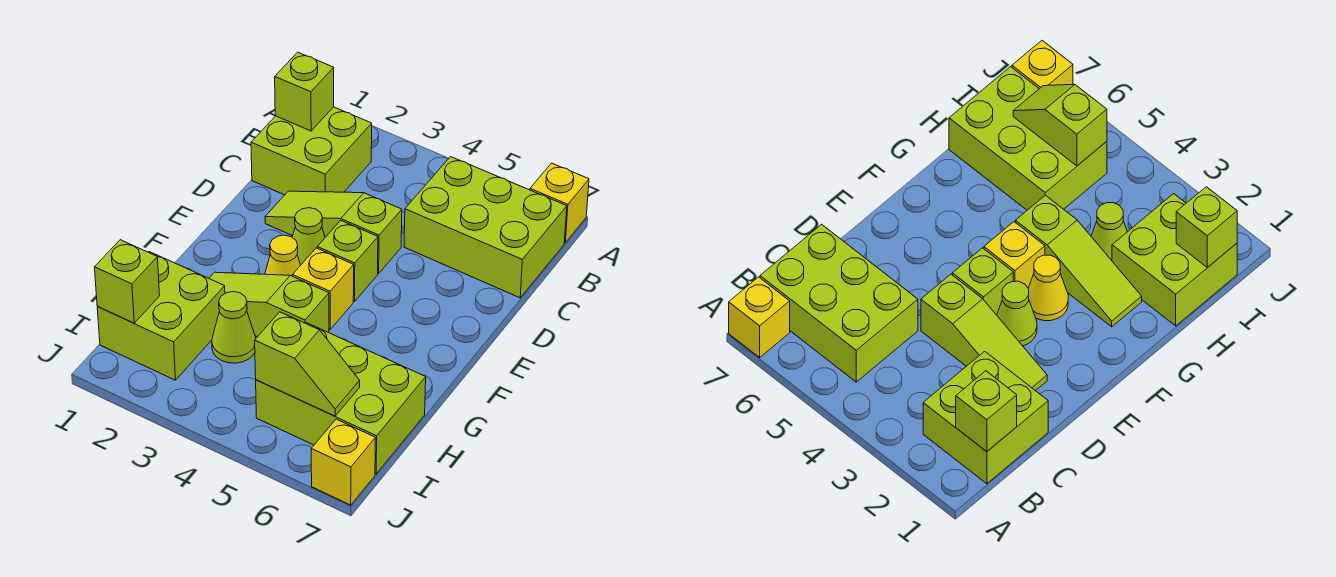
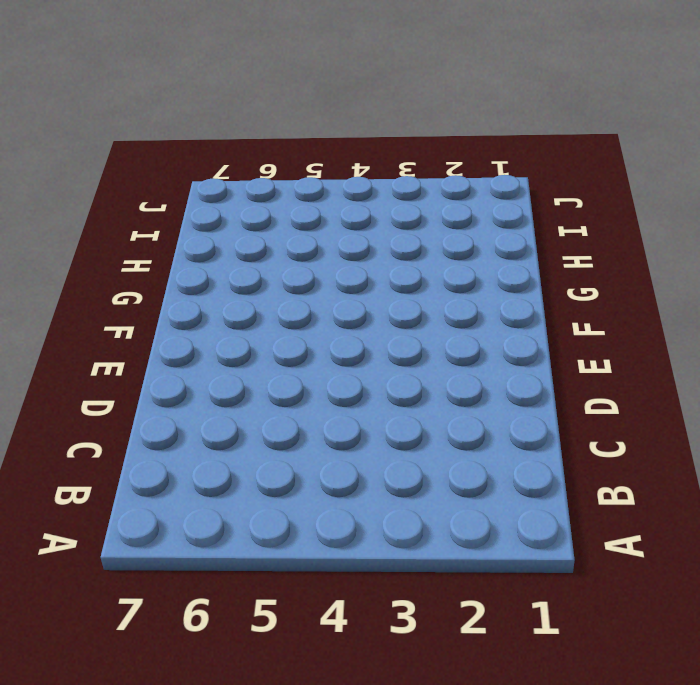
none -> yellow brick A7 level 1
none -> lime brick B1:C2 level 1
none -> lime brick B5:C7 level 1

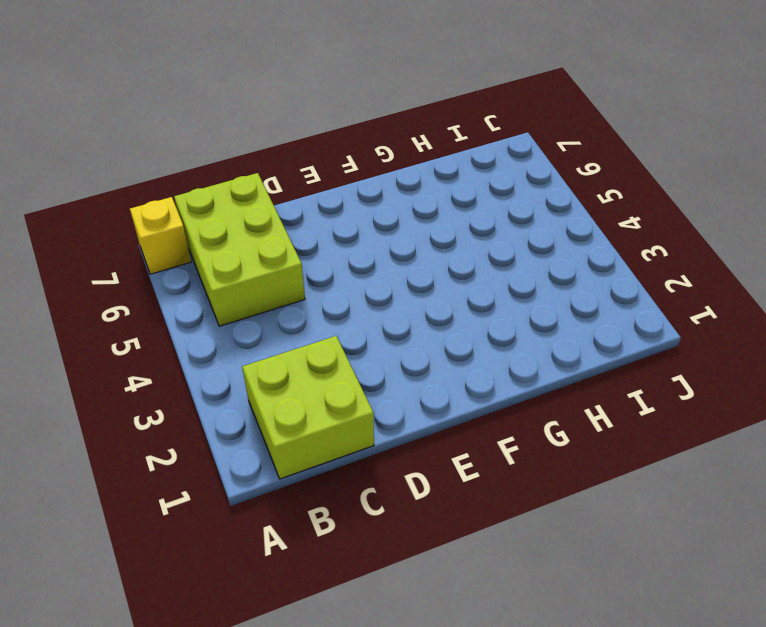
none -> lime slope D2:D4 level 1 top 4
none -> lime cone E3 level 1
none -> lime brick E4 level 1

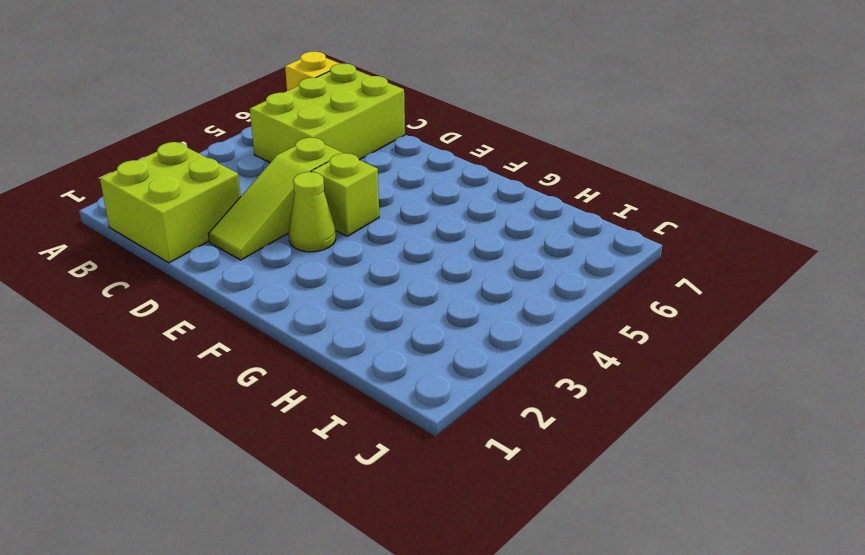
none -> yellow cone F3 level 1
none -> yellow brick F4 level 1
none -> lime slope G2:G4 level 1 top 4

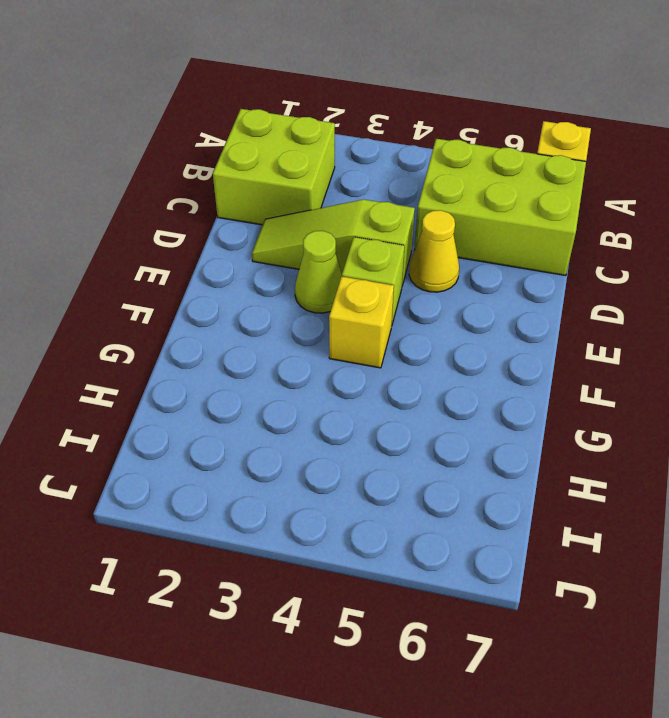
yellow cone D5 level 1 -> yellow cone F3 level 1
none -> lime slope G2:G4 level 1 top 4
none -> lime brick H1:I2 level 1
none -> lime cone H3 level 1

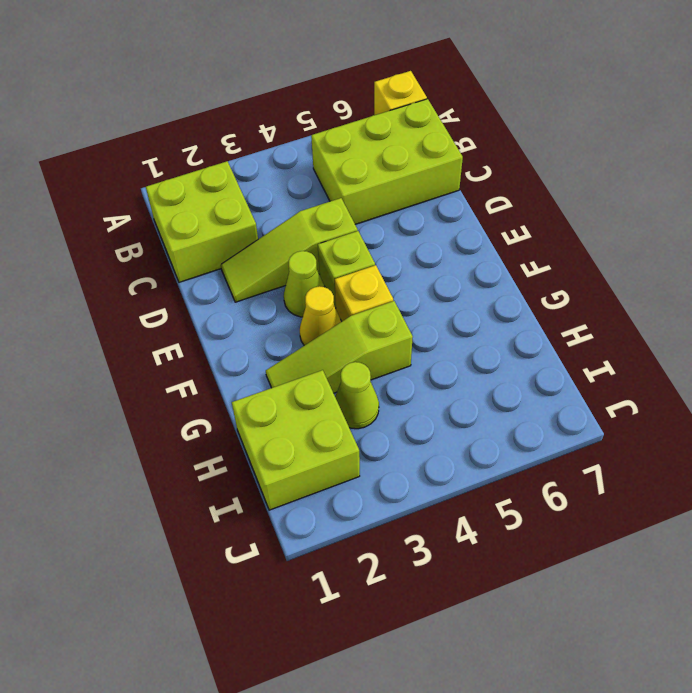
none -> lime brick H5:I7 level 1
none -> yellow brick J7 level 1
none -> lime brick B1 level 2

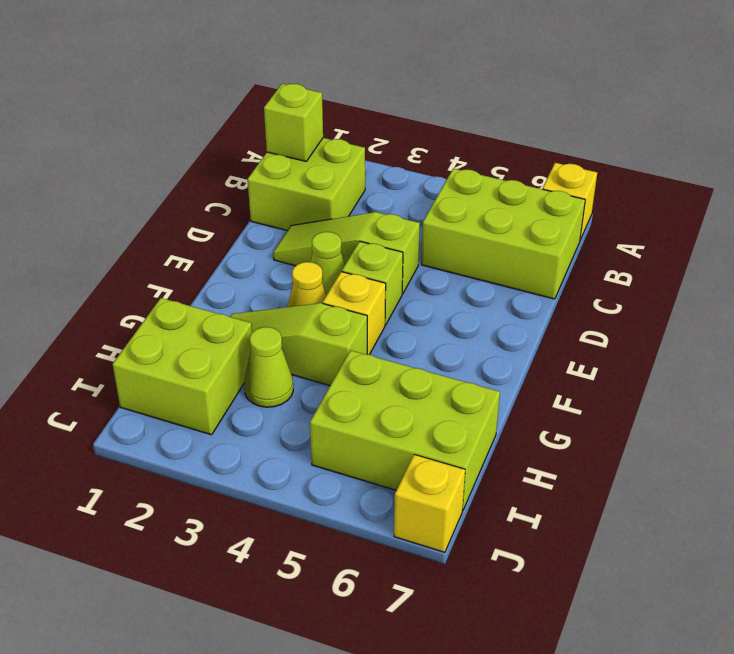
none -> lime brick I1 level 2
none -> lime slope I5:I6 level 2 top 5

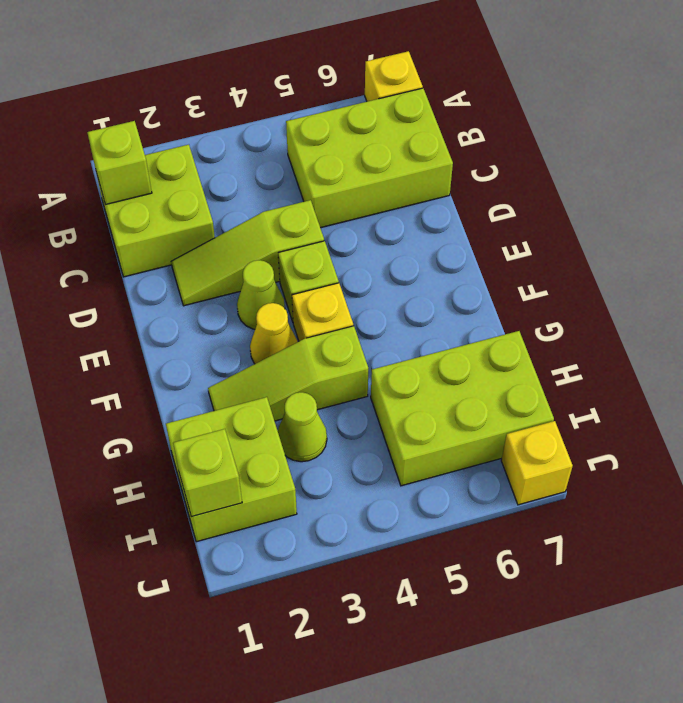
none -> lime slope I5:I6 level 2 top 5

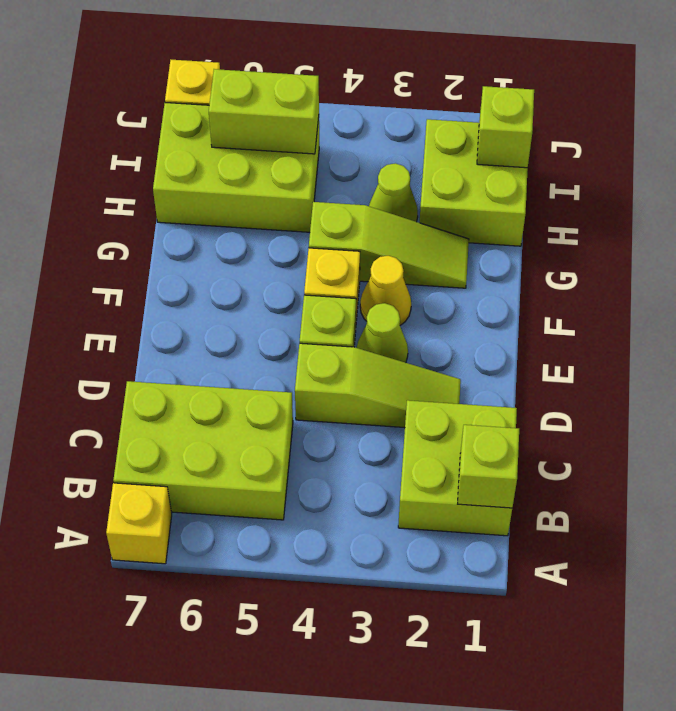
lime brick I5:I6 level 2 -> lime slope I5:I6 level 2 top 5

